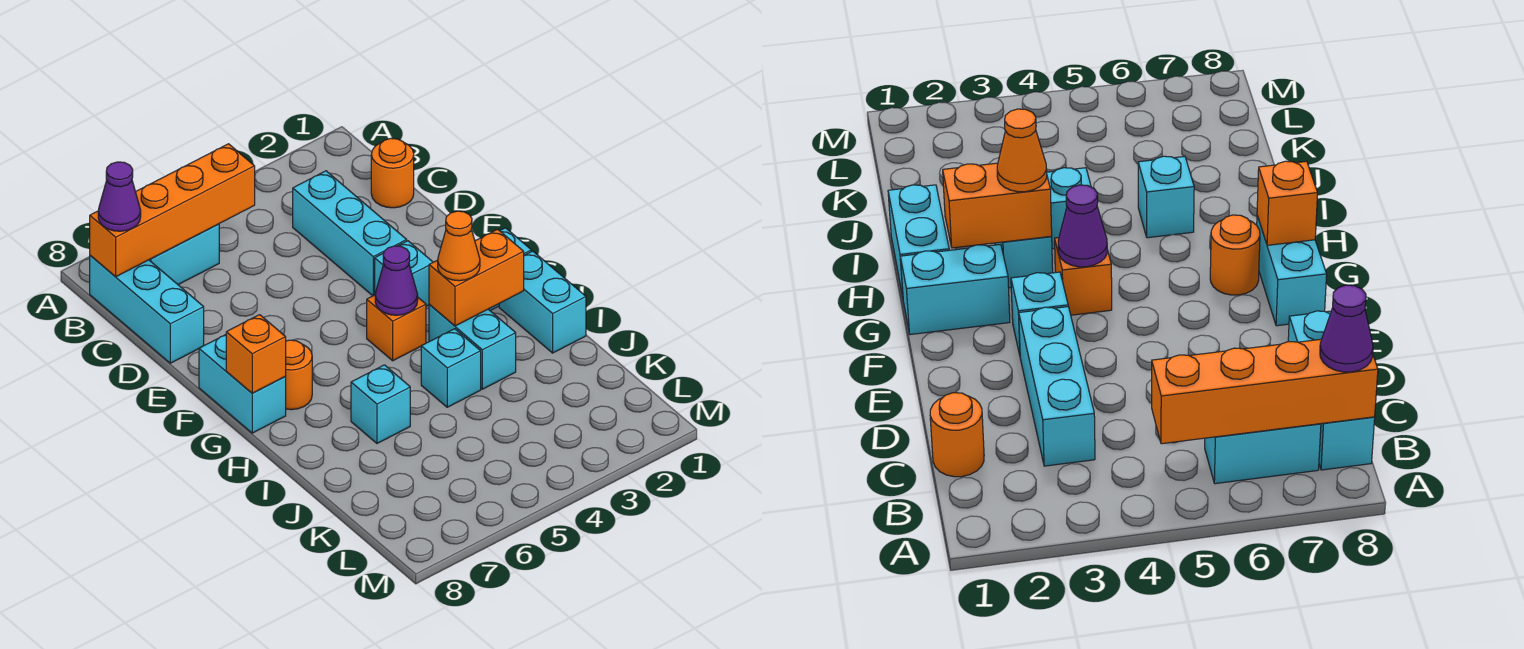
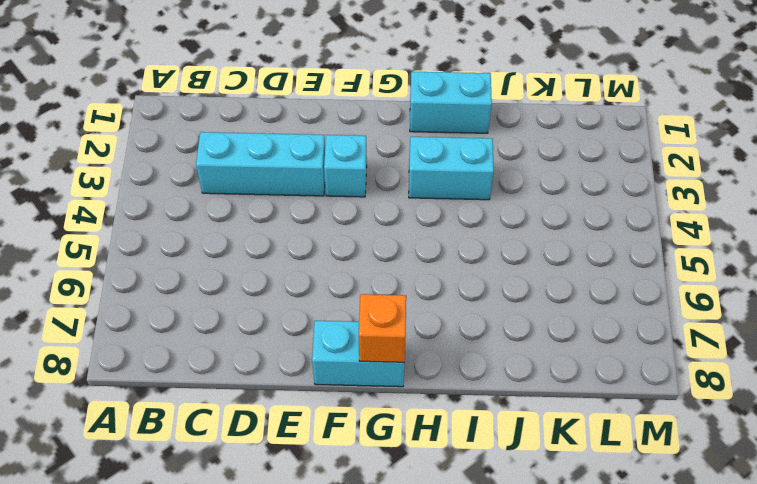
none -> cyan brick B6:B7 level 1
none -> cyan brick B8:D8 level 1
none -> orange round brick C1 level 1

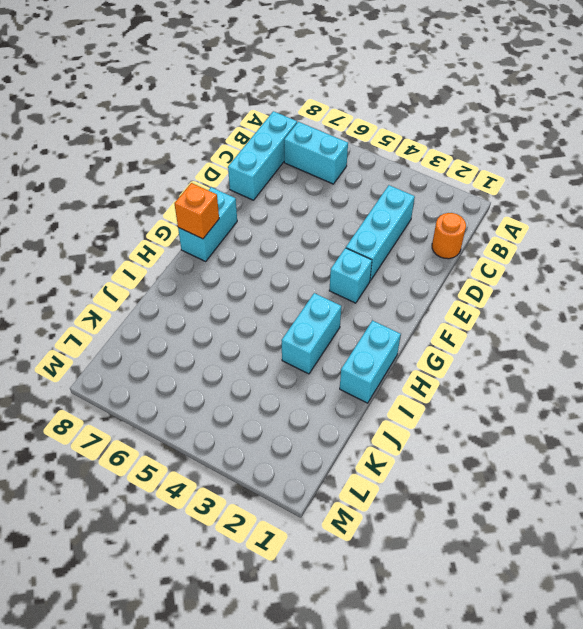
none -> cyan brick G1:G2 level 1
none -> orange brick G4 level 1
none -> orange round brick G7 level 1

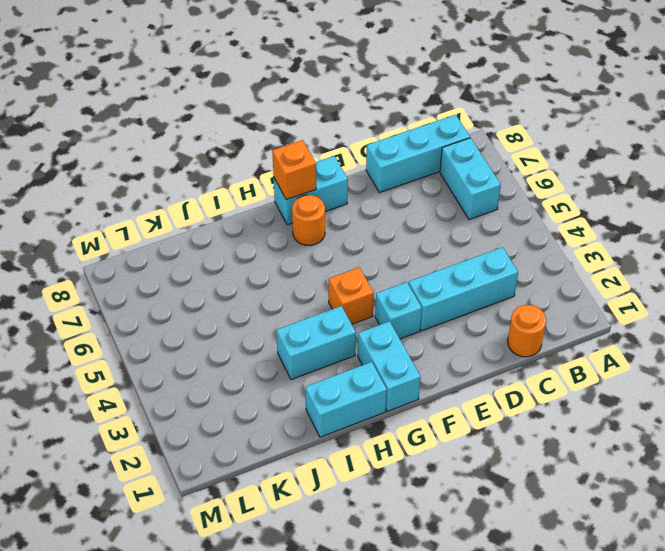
none -> cyan brick I4 level 1
none -> cyan brick I6 level 1
none -> orange brick B5:B8 level 2

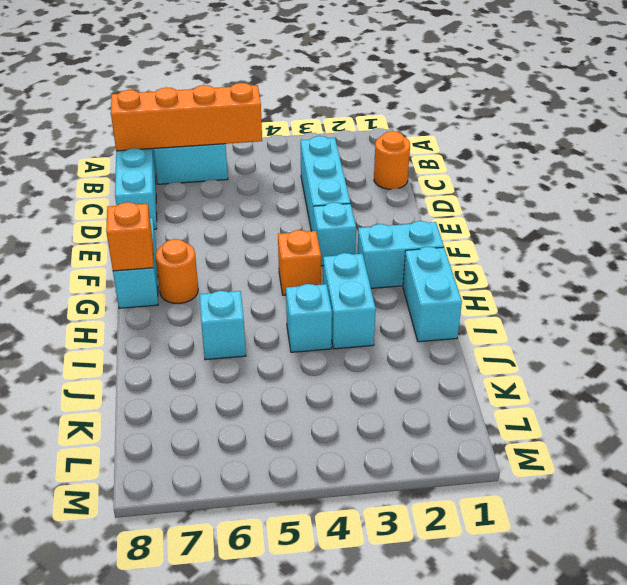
none -> purple cone G4 level 2
none -> orange brick H2:H3 level 2
none -> purple cone B8 level 3

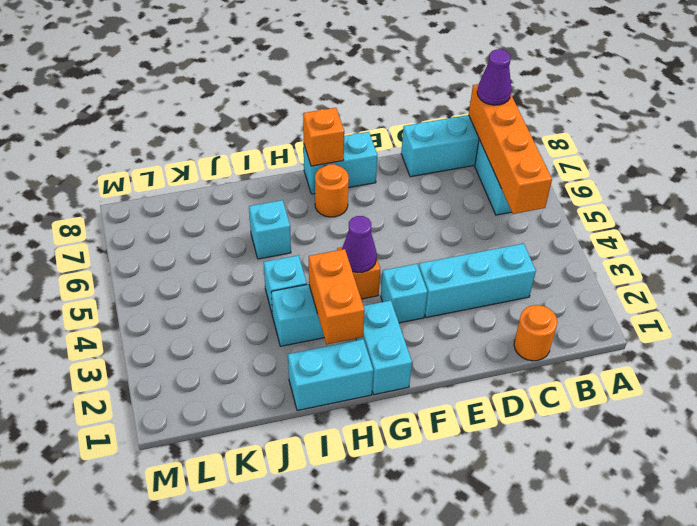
none -> orange cone H3 level 3

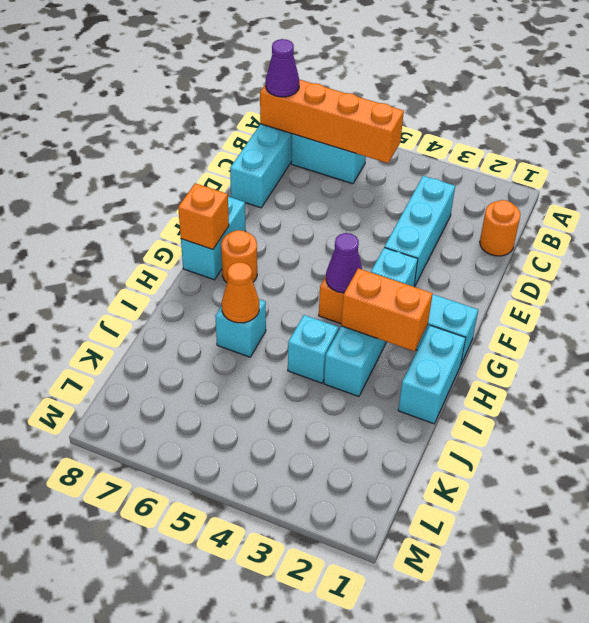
orange cone I6 level 2 -> orange cone H3 level 3

